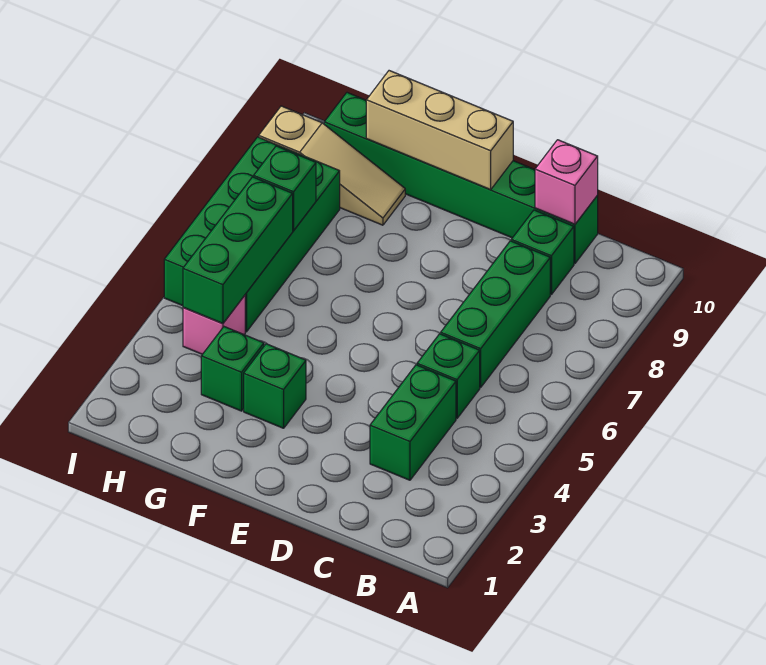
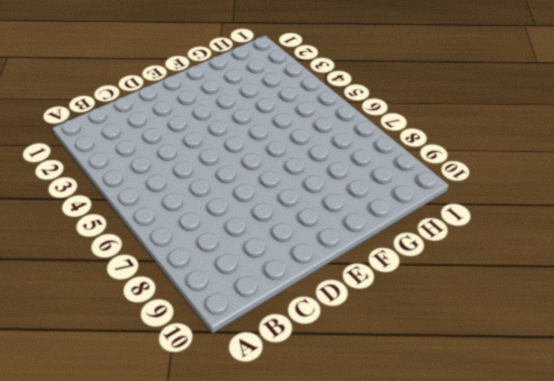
none -> green brick C3:C4 level 1
none -> green brick C5 level 1
none -> green brick C6:C8 level 1

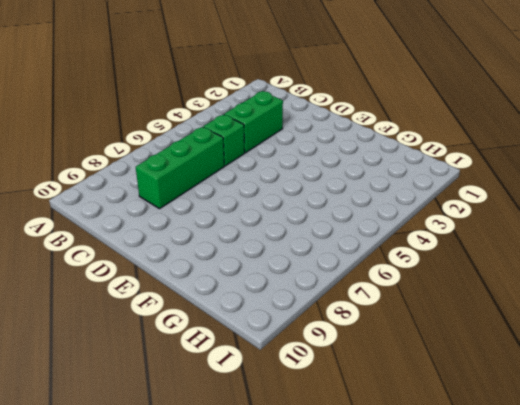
none -> green brick C9 level 1
none -> green brick C10:H10 level 1
none -> green brick F3 level 1

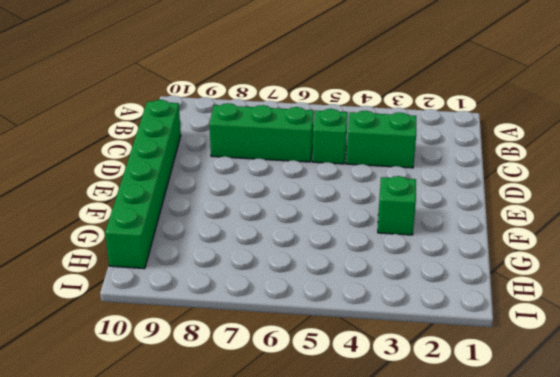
none -> green brick C9 level 1
none -> green brick G3 level 1
none -> tan slope G9:I9 level 1 top I

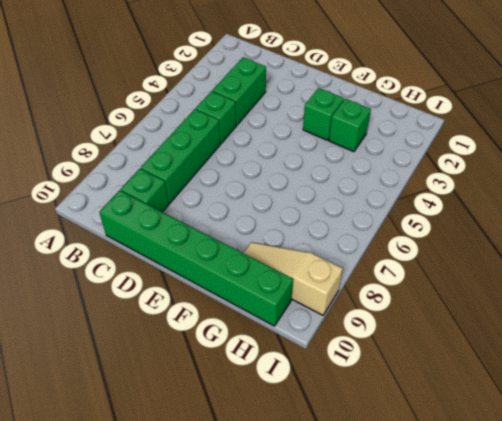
none -> pink brick H4 level 1
none -> green brick H5:I8 level 1
none -> pink brick C10 level 2

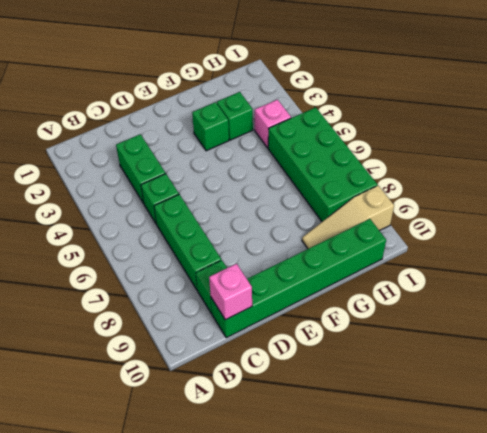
none -> tan brick E10:G10 level 2
none -> green brick H4:H6 level 2
none -> green brick H7 level 2

